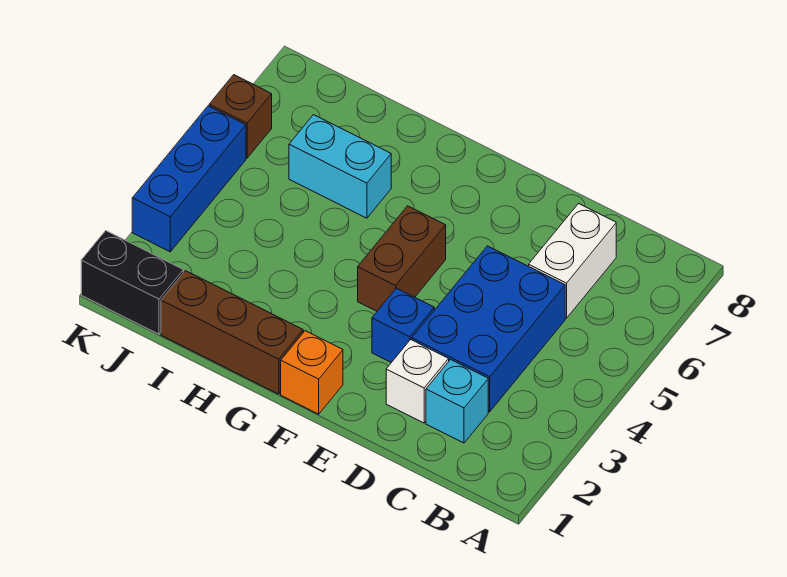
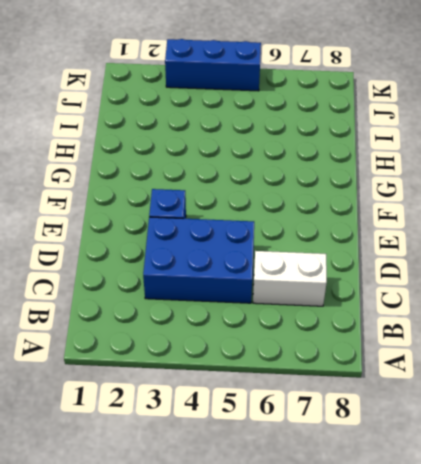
none -> cyan brick C2 level 1
none -> white brick D2 level 1
none -> orange brick F1 level 1

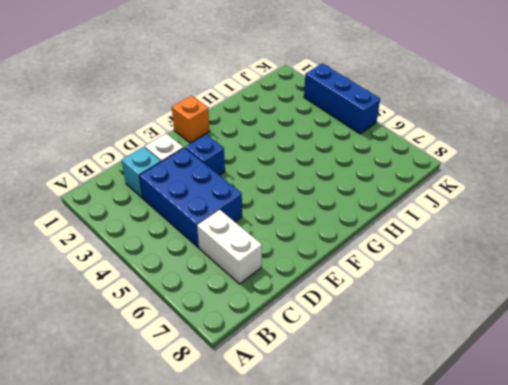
none -> brown brick F4:F5 level 1
none -> brown brick G1:I1 level 1
none -> cyan brick H6:I6 level 1

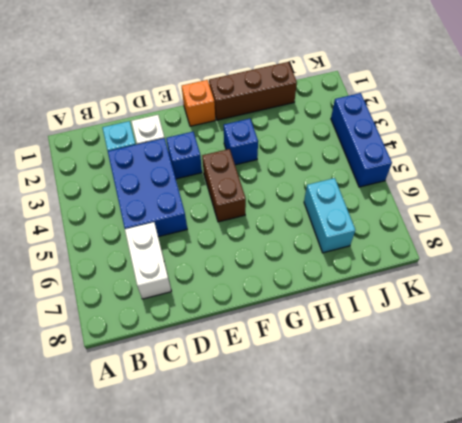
blue brick G3 level 1 -> none
cyan brick I6:I7 level 1 -> cyan brick H6:I6 level 1
none -> black brick J1:K1 level 1
none -> brown brick K6 level 1

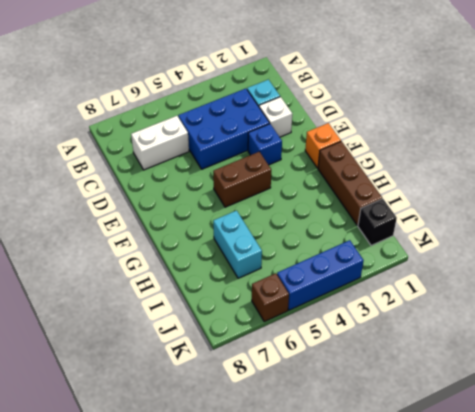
black brick J1 level 1 -> black brick J1:K1 level 1

